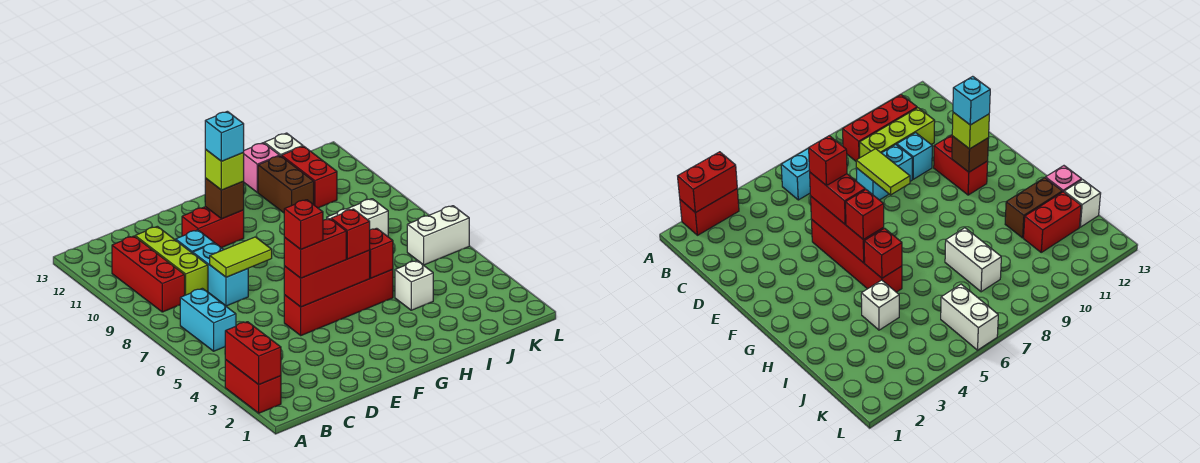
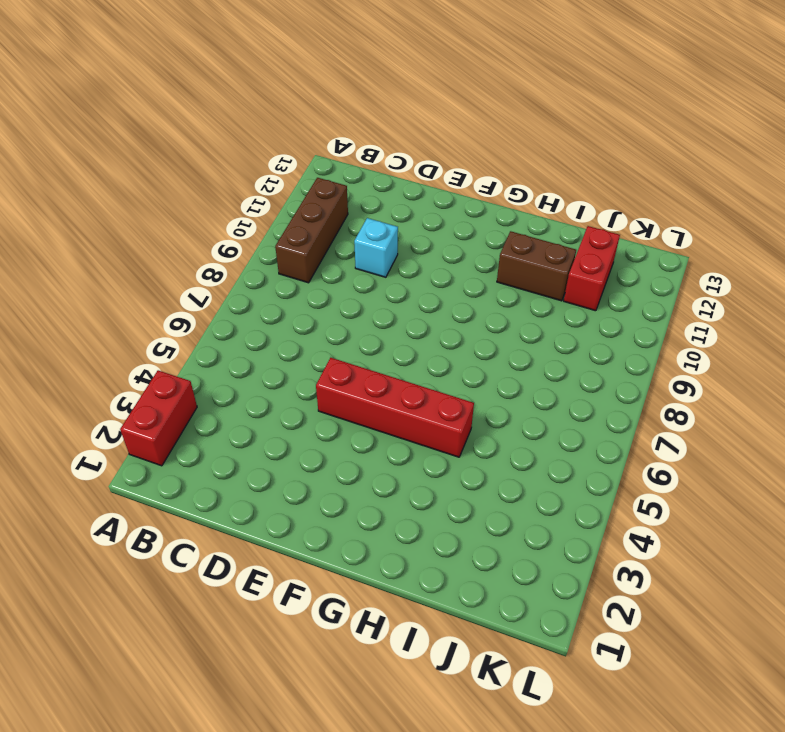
brown brick B9:B11 level 1 -> red brick B9:B11 level 1
brown brick H11:I11 level 1 -> brown brick I11:I12 level 1
none -> cyan brick B6:B7 level 1
none -> lime brick C9:C11 level 1
none -> cyan brick D8:D9 level 1

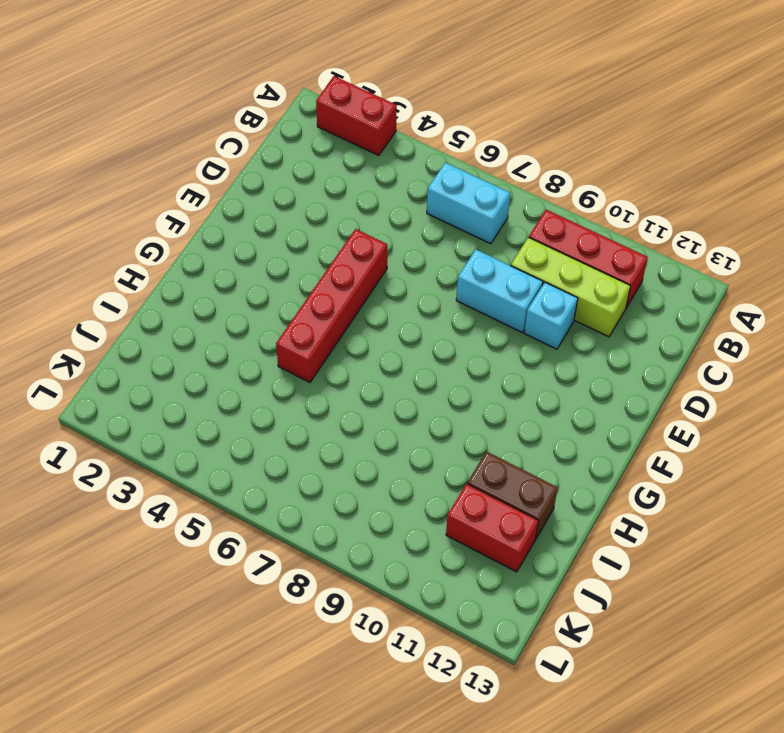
none -> red brick E11:F11 level 1
none -> white brick I4 level 1
none -> white brick I8:J8 level 1

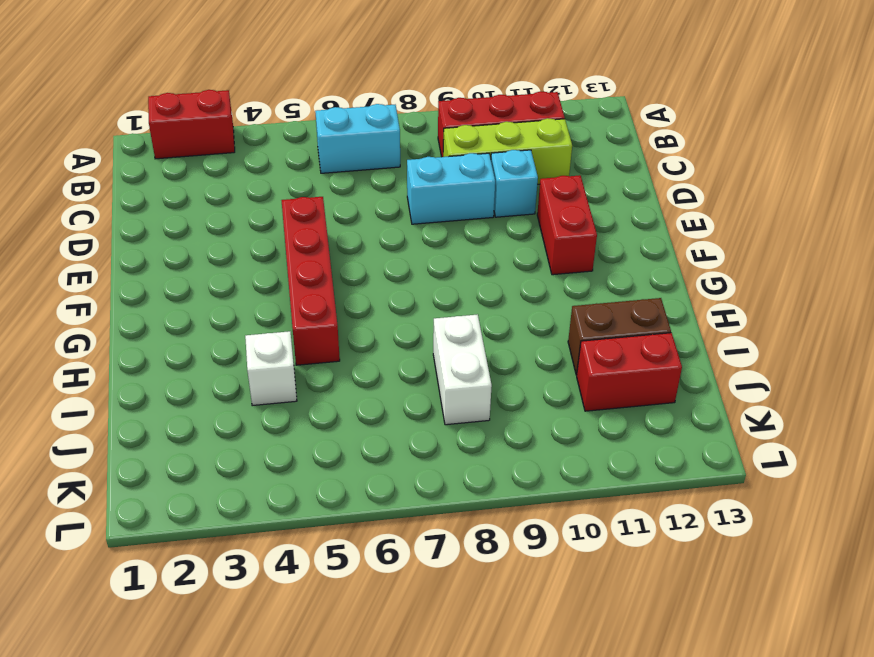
none -> pink brick I13 level 1
none -> white brick J13 level 1
none -> white brick K6:L6 level 1

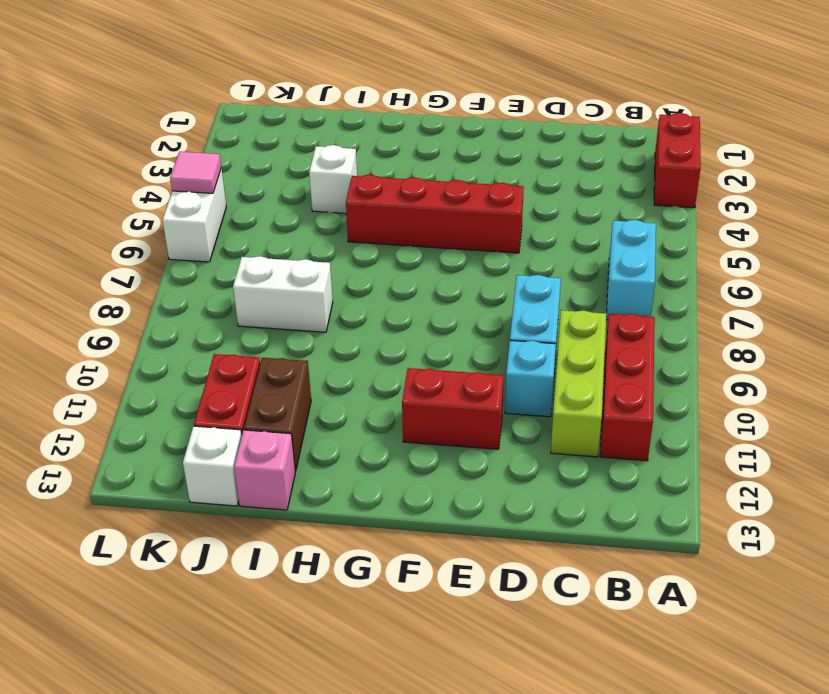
white brick L5:L6 level 1 -> white brick K6:L6 level 1
pink tile L5 level 2 -> none
none -> red brick A2:A3 level 2
none -> lime tile D8:E8 level 2
none -> red brick E5:G5 level 2

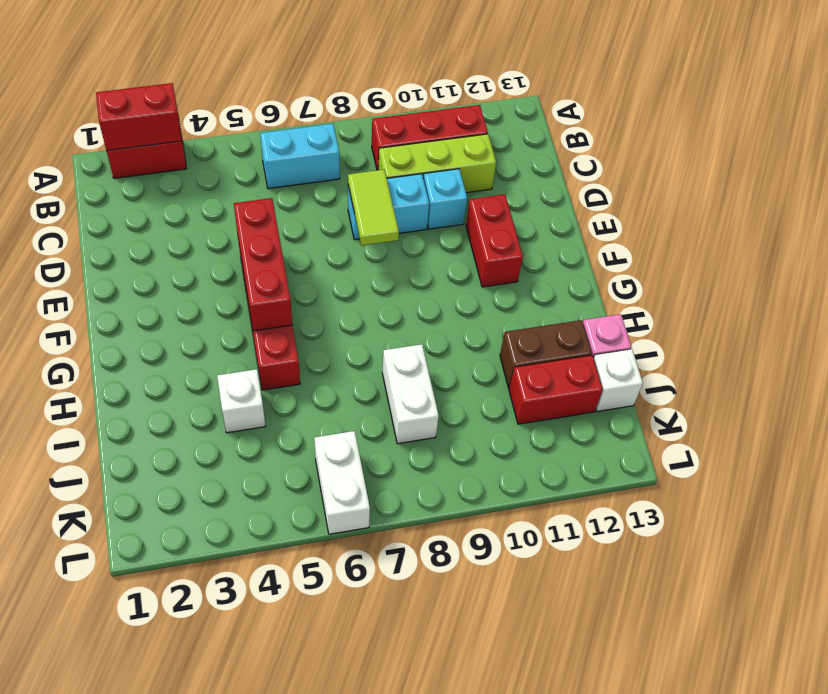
none -> brown brick F11 level 2
none -> red brick H5 level 2
none -> red brick E5:F5 level 3

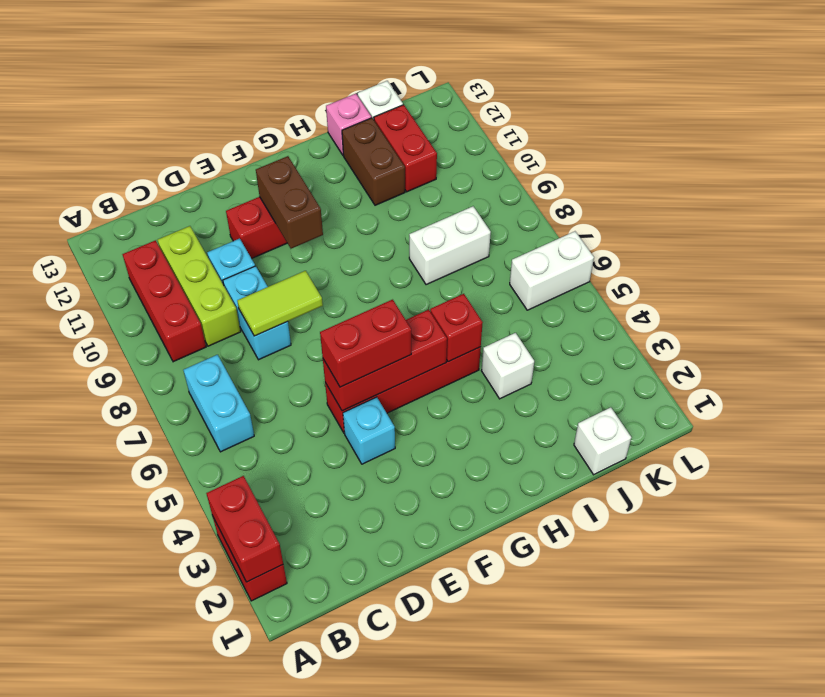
cyan brick E4 level 1 -> cyan brick F11 level 4
brown brick F10:F11 level 2 -> brown brick F11 level 2
white brick J1 level 1 -> none
none -> lime brick F11 level 3
none -> red brick G5 level 3
none -> red brick E5 level 4

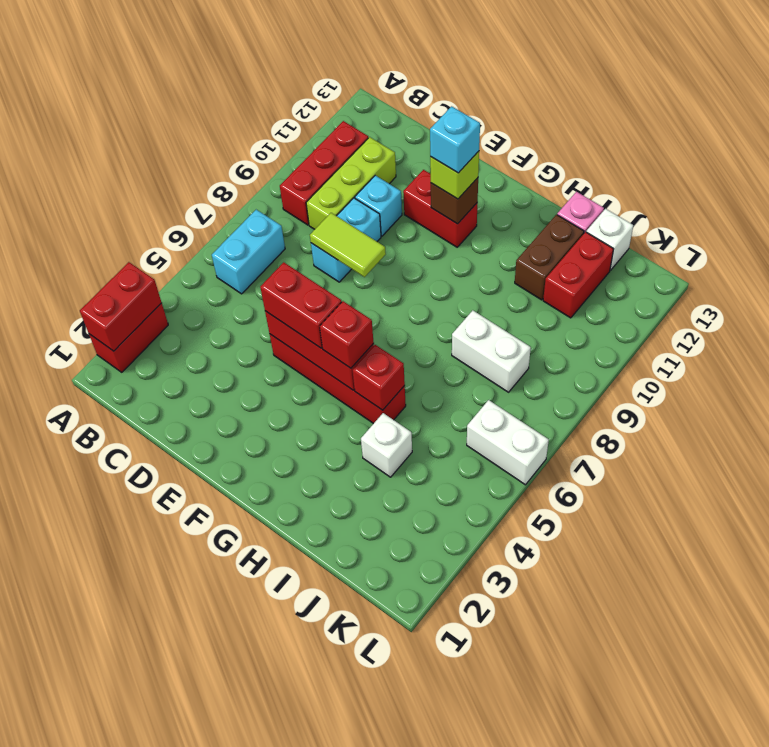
none -> red brick E5 level 4

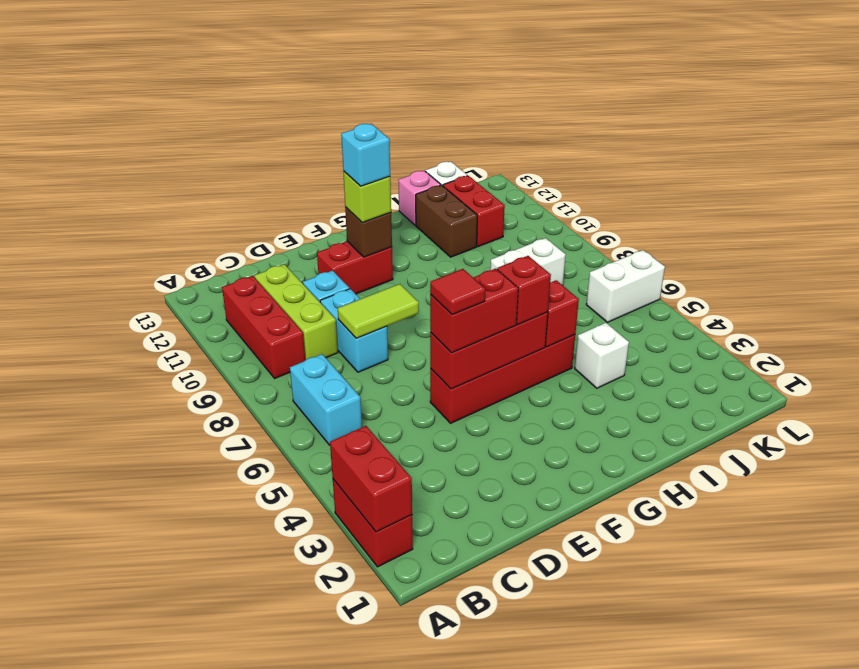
red tile E5 level 4 -> red brick E5 level 4

